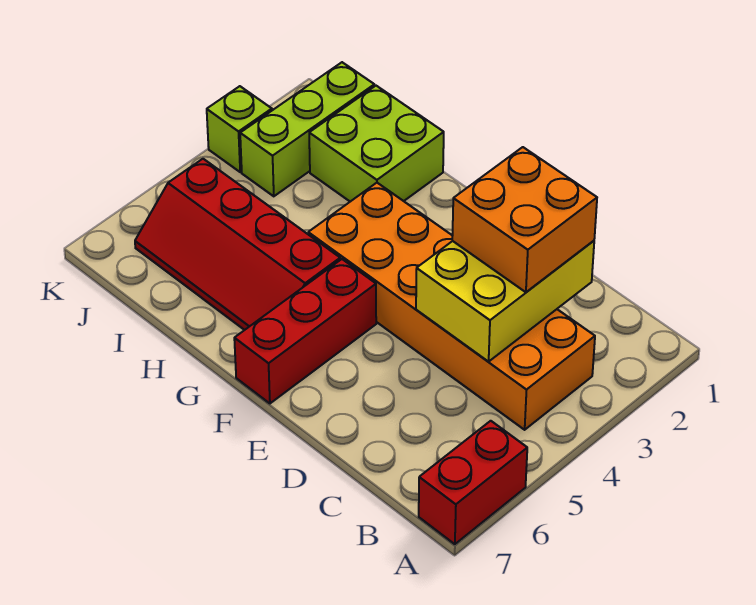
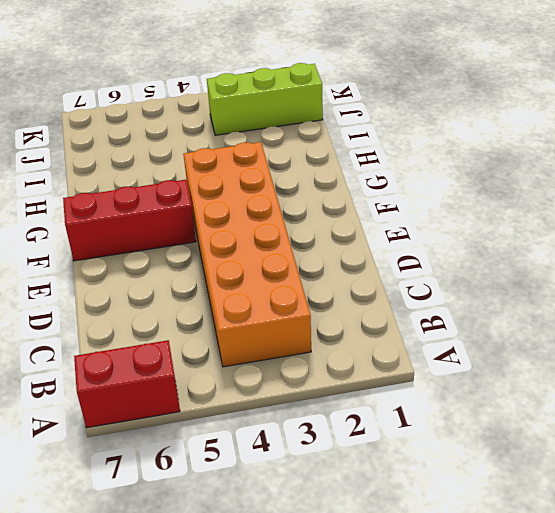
none -> red slope G5:J6 level 1 top 5
none -> lime brick H1:I2 level 1

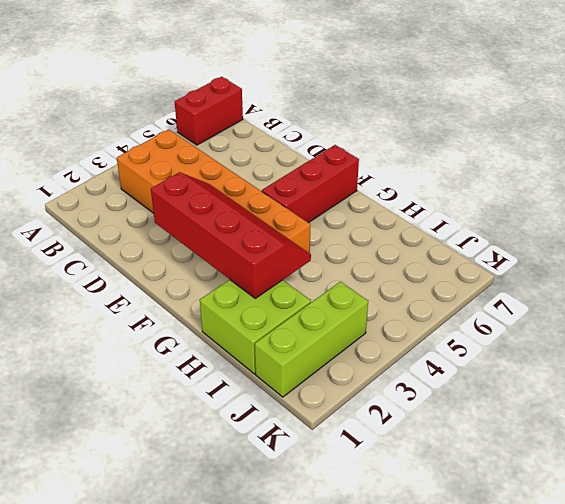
red slope E2:H3 level 2 top 2 -> red slope G5:J6 level 1 top 5
none -> lime brick K3 level 1
none -> yellow brick C2:D4 level 2

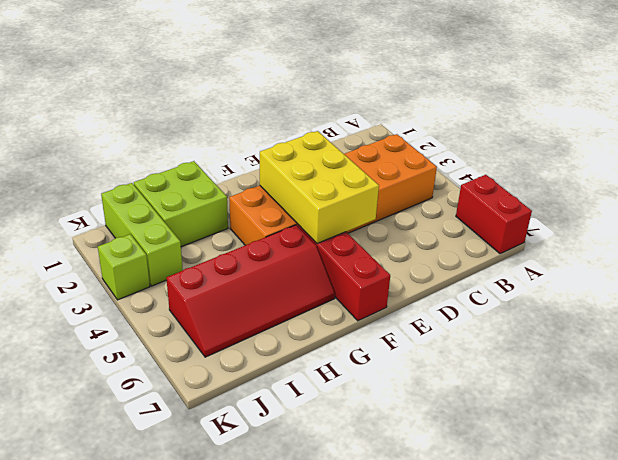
yellow brick E3:F5 level 2 -> yellow brick C2:D4 level 2
none -> orange brick C2:D3 level 3

